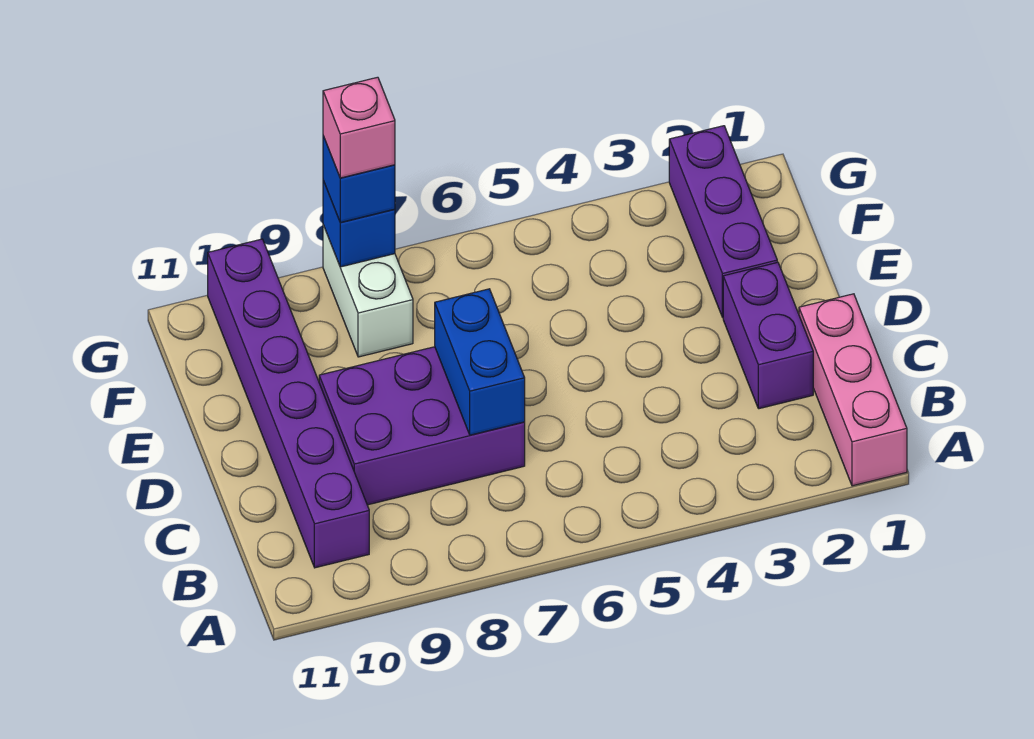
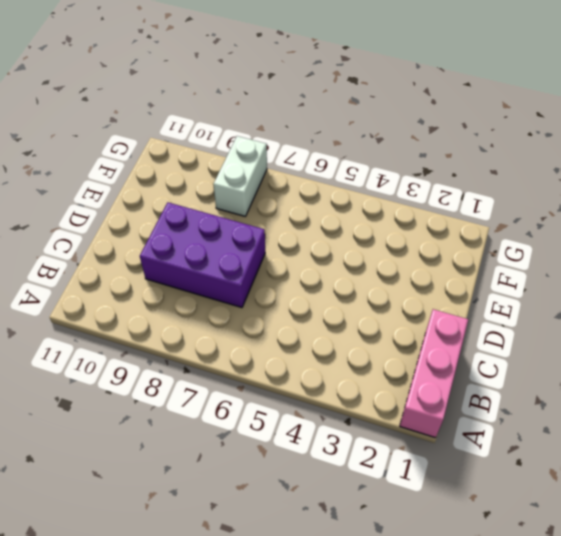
none -> purple brick B10:G10 level 1
none -> purple brick C2:D2 level 1

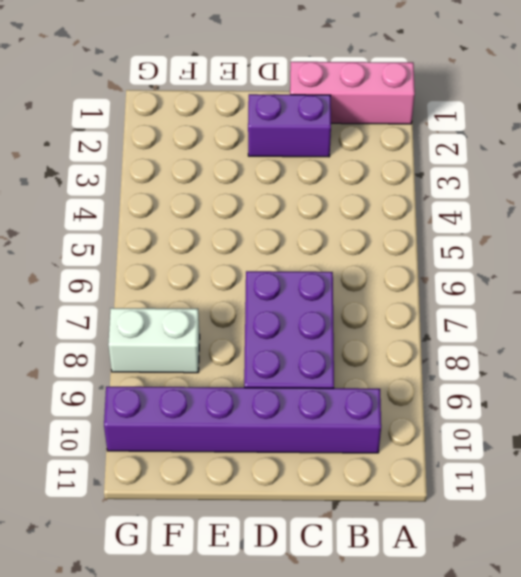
none -> purple brick E2:G2 level 1
none -> blue brick C7:D7 level 2

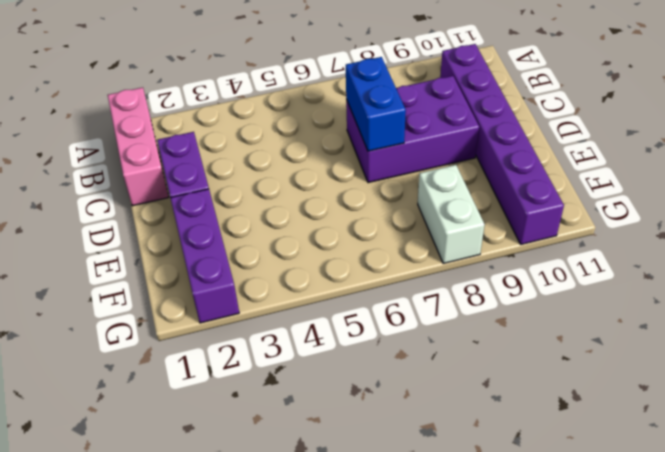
none -> blue brick G8 level 2
none -> blue brick G8 level 3

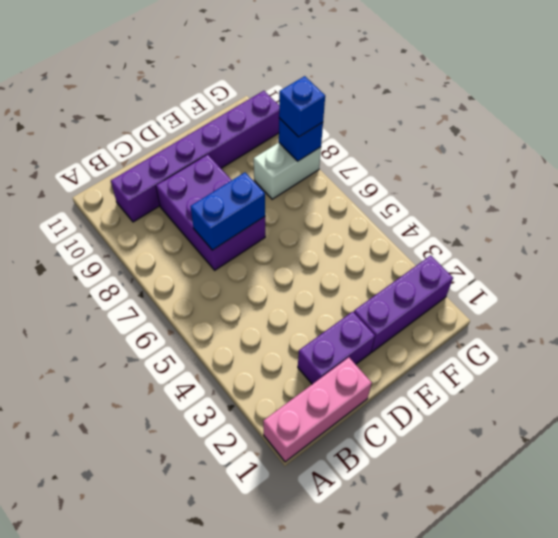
none -> pink brick G8 level 4

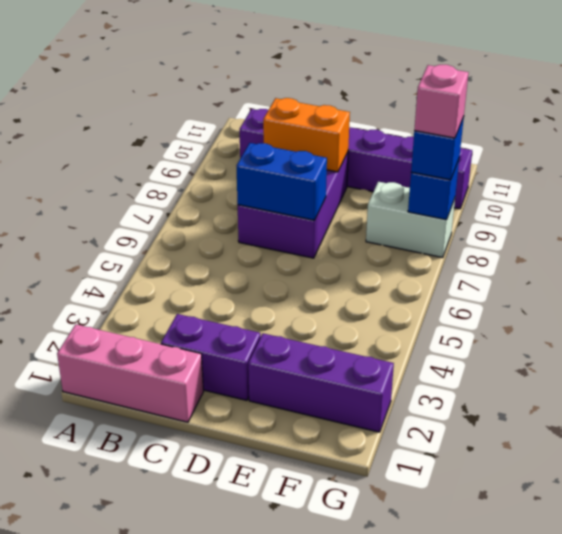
orange brick C9:D9 level 2 -> none

